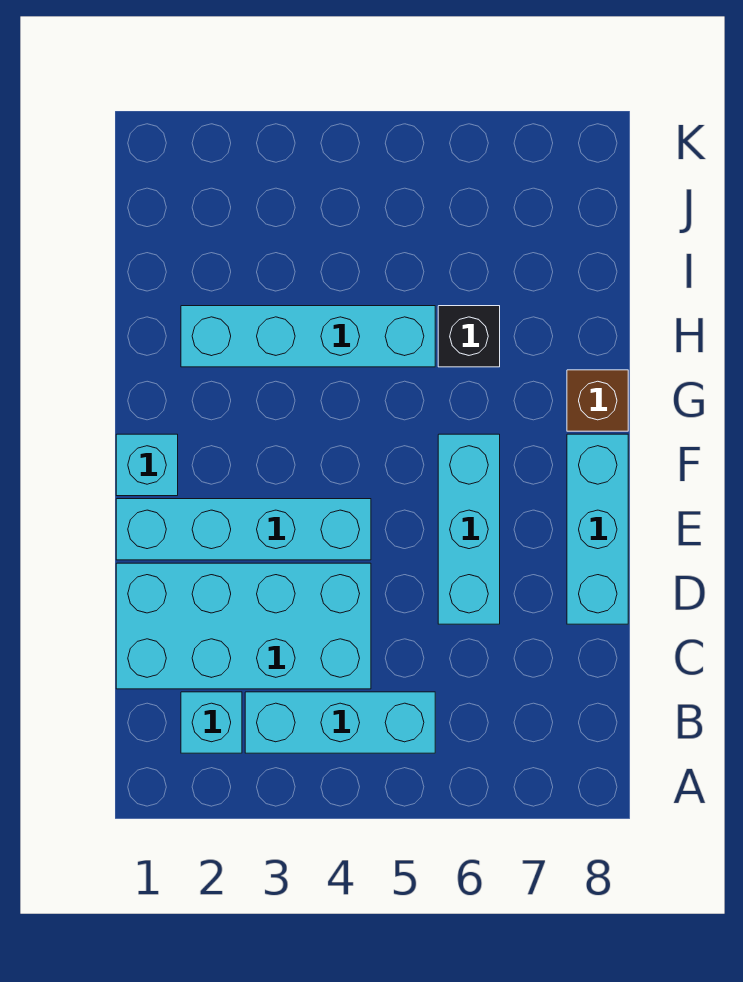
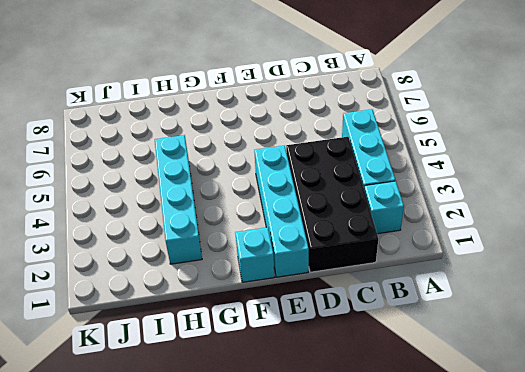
black brick C1:D4 level 1 -> cyan brick C1:D4 level 1
none -> cyan brick D6:F6 level 1
none -> cyan brick D8:F8 level 1

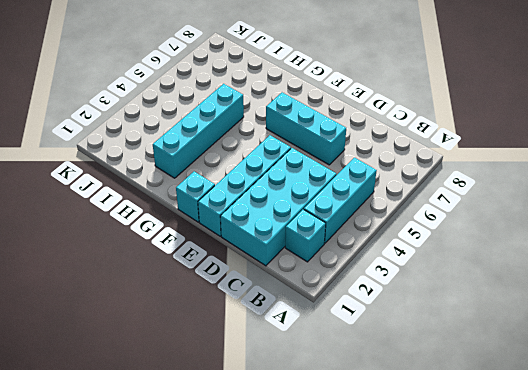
none -> cyan brick D8:F8 level 1
none -> brown brick G8 level 1

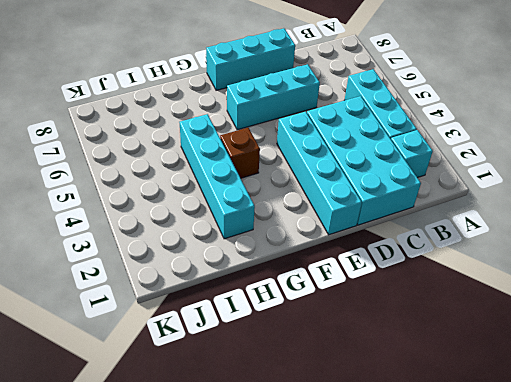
brown brick G4 level 1 -> brown brick G8 level 1
none -> cyan brick F1 level 1
none -> black brick H6 level 1

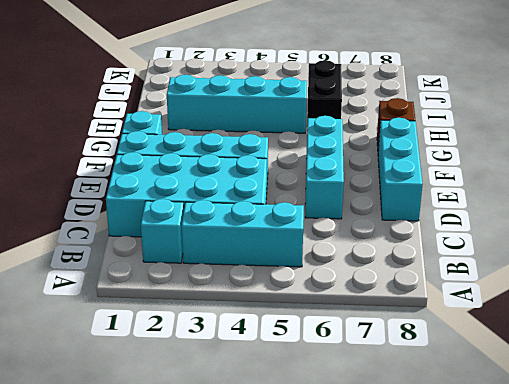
black brick H6:I6 level 1 -> black brick H6 level 1

